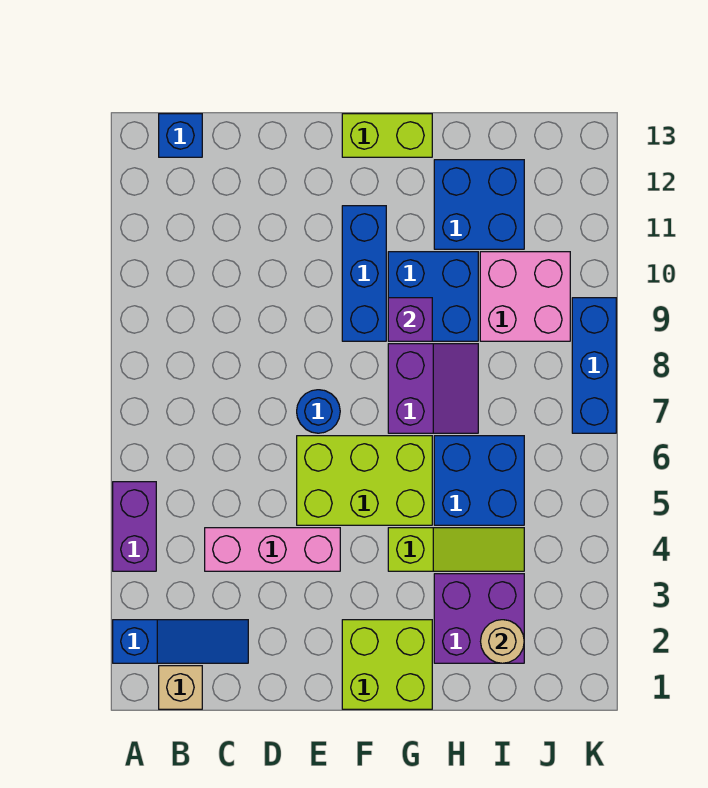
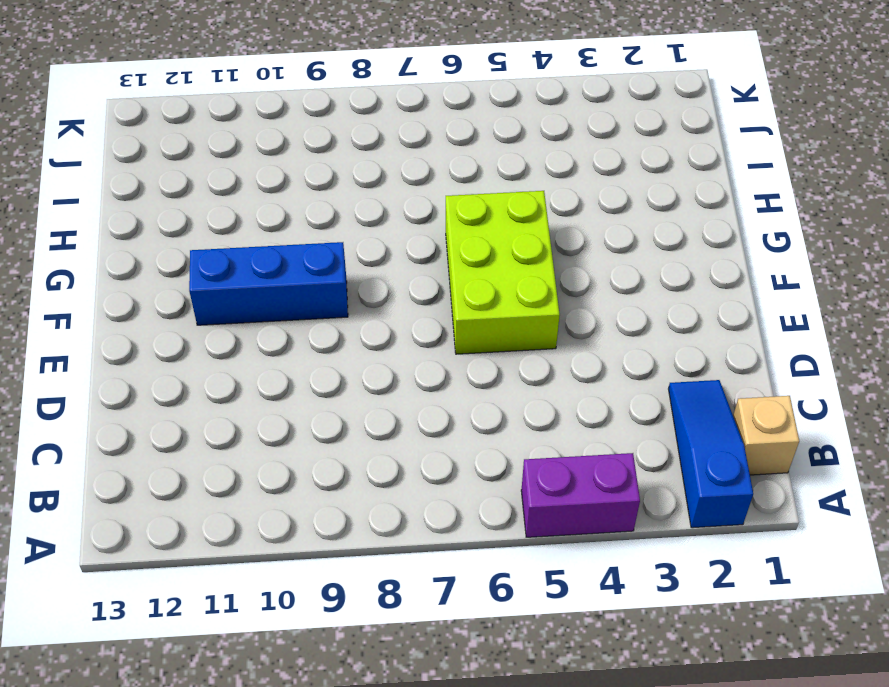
none -> blue brick B13 level 1
none -> pink brick C4:E4 level 1
none -> blue round brick E7 level 1

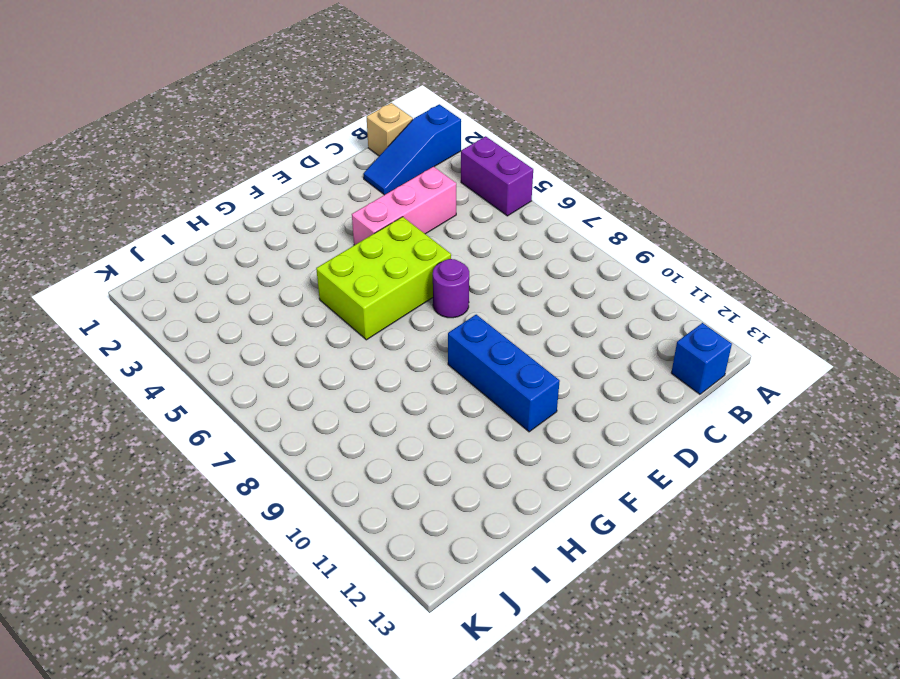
purple round brick E7 level 1 -> blue round brick E7 level 1
none -> lime brick F1:G2 level 1
none -> lime brick F13:G13 level 1
none -> lime slope G4:I4 level 1 top G

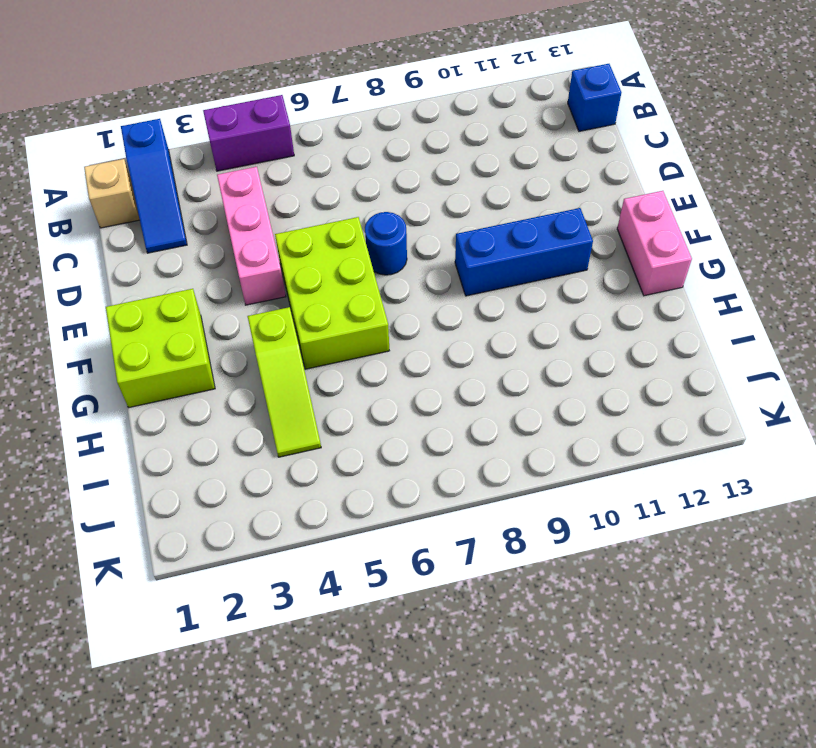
pink brick F13:G13 level 1 -> lime brick F13:G13 level 1
none -> purple slope G7:H8 level 1 top G
none -> blue brick G9:H10 level 1
none -> purple brick H2:I3 level 1

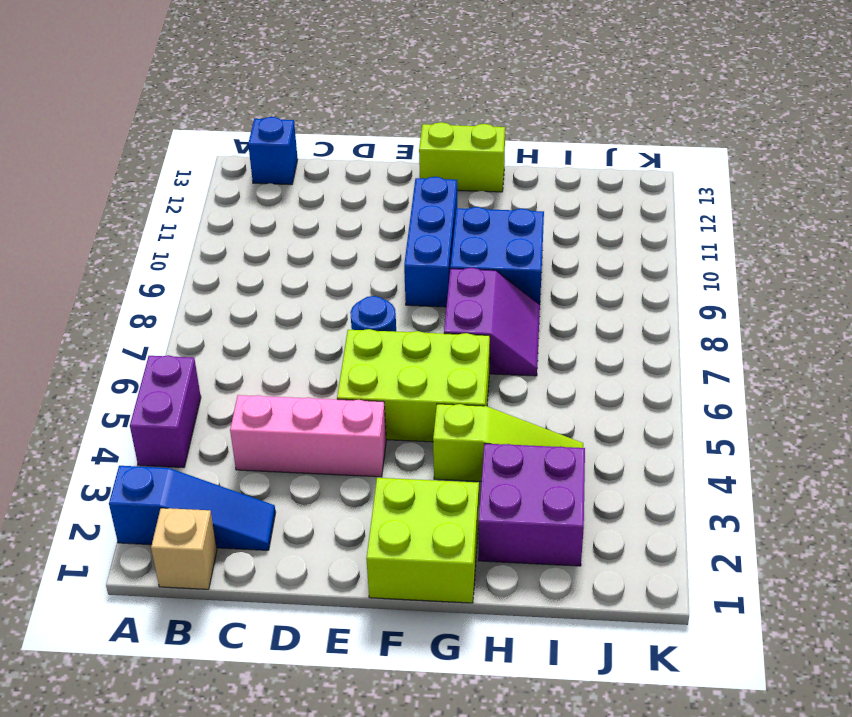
none -> blue brick H5:I6 level 1
none -> blue brick H11:I12 level 1
none -> pink brick I9:J10 level 1

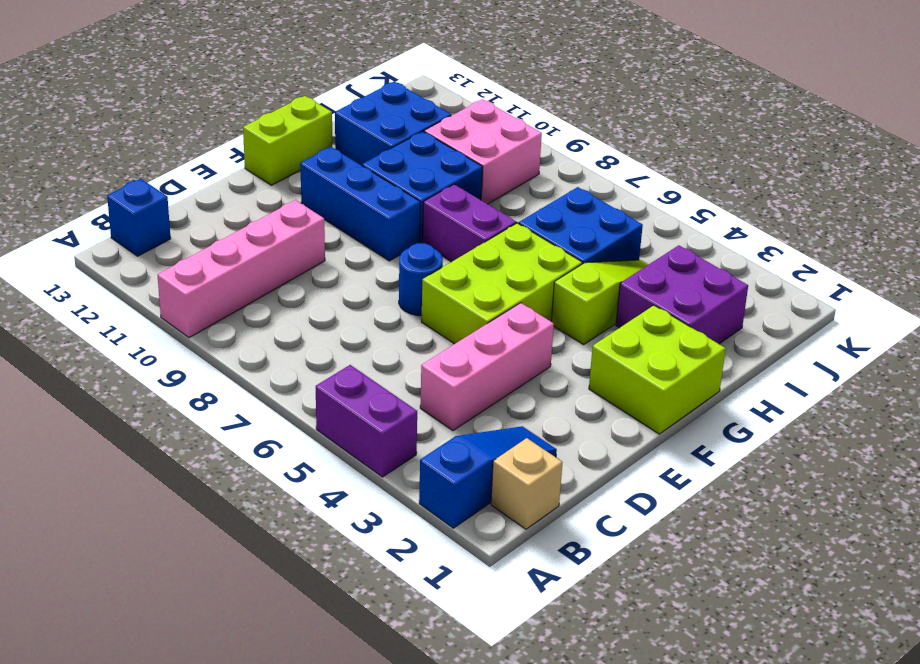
pink brick A10:D10 level 1 -> none
none -> blue brick K7:K9 level 1
none -> purple brick G9 level 2
none -> tan round brick I2 level 2

